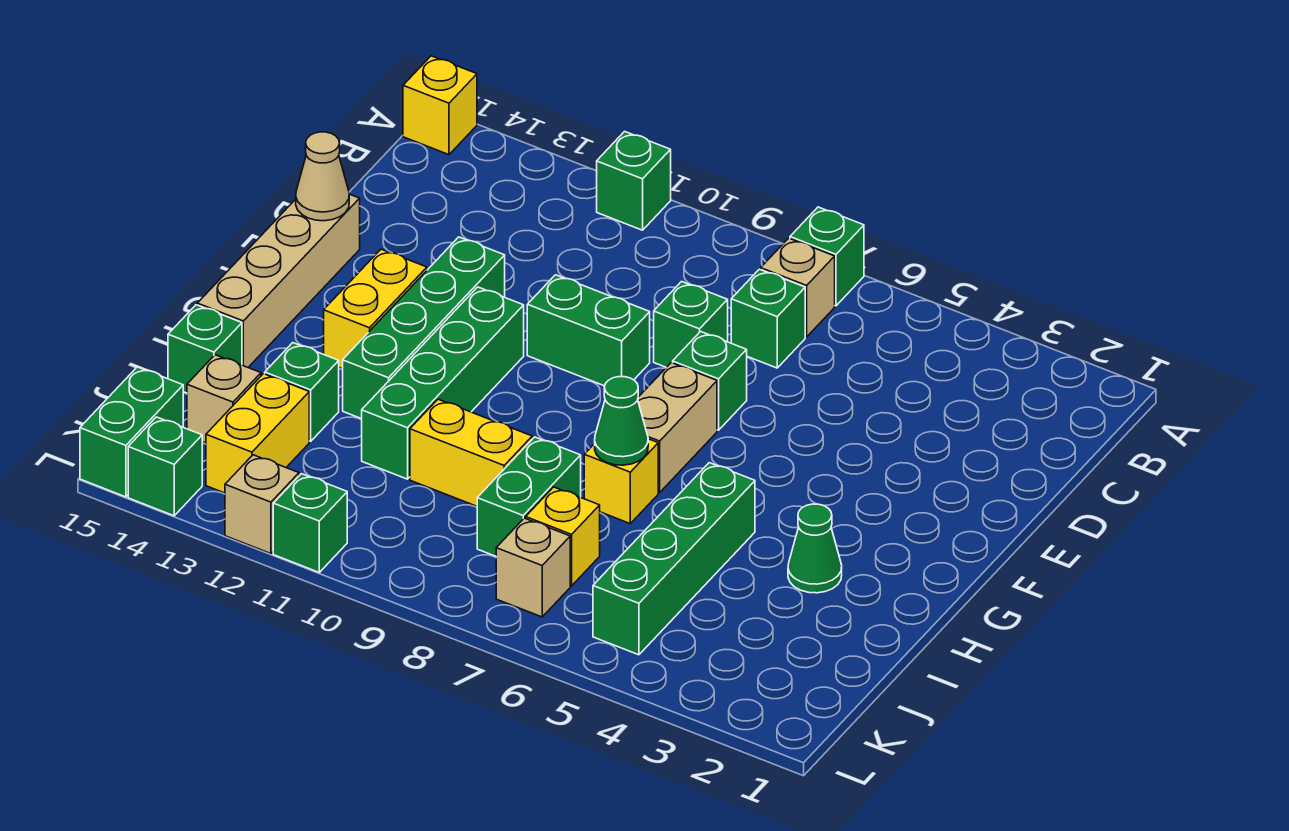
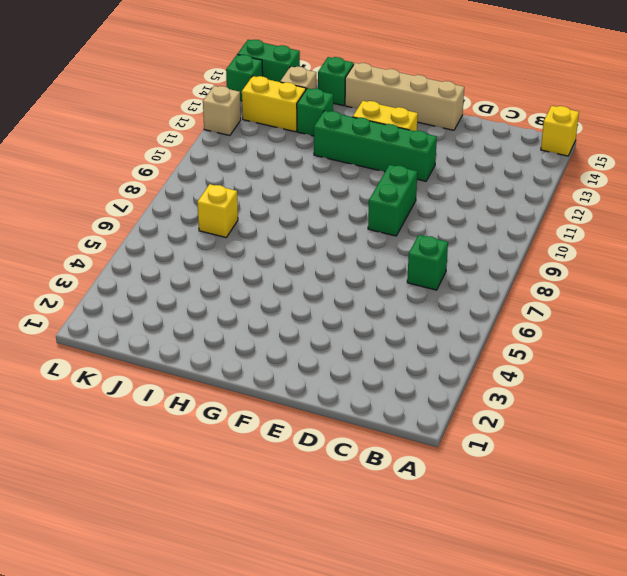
none -> green brick A7 level 1
none -> green brick A11 level 1
none -> tan brick B7 level 1
none -> green brick D8 level 1

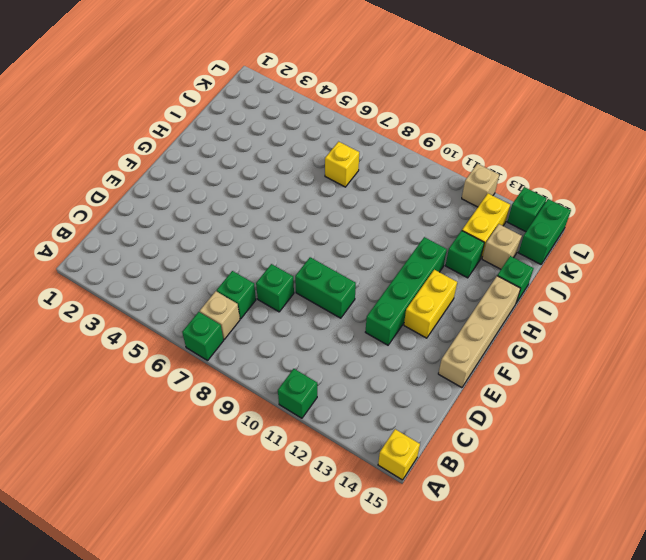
none -> green brick E7 level 1
none -> tan brick F7:G7 level 1
none -> green brick F11:I11 level 1
none -> green cone H3 level 1

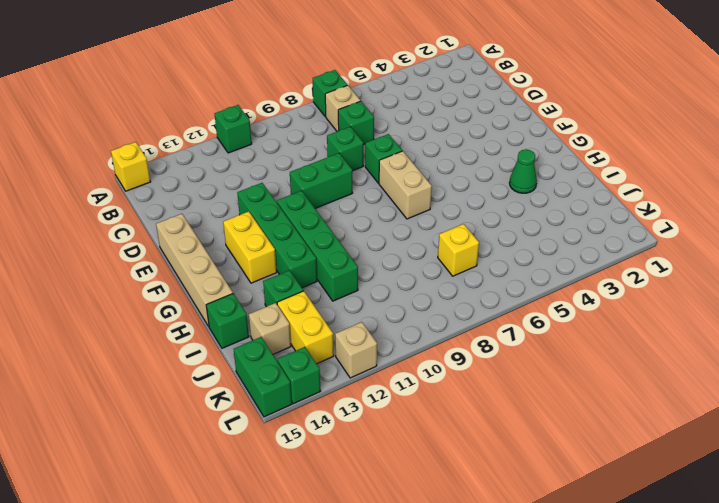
none -> green brick H5:K5 level 1
none -> yellow brick H7 level 1
none -> green brick I8:J8 level 1
none -> yellow brick I9:I10 level 1

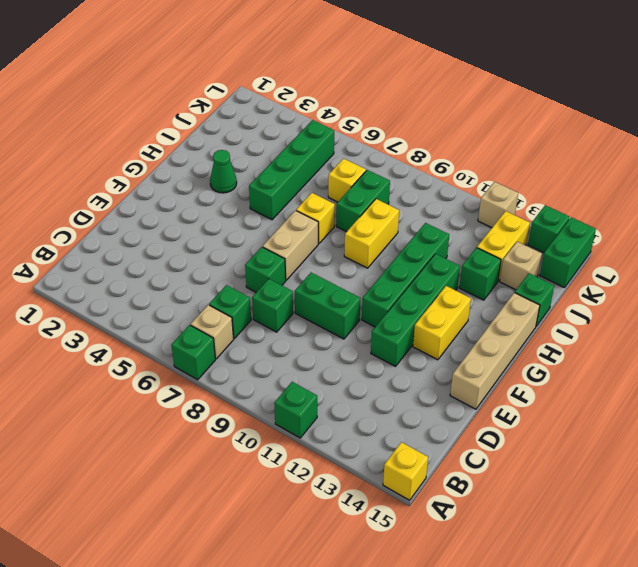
yellow brick H9:I9 level 1 -> yellow brick I9:I10 level 1
none -> tan brick K7 level 1
none -> green brick L11 level 1
none -> tan cone E15 level 2
none -> green cone H7 level 2

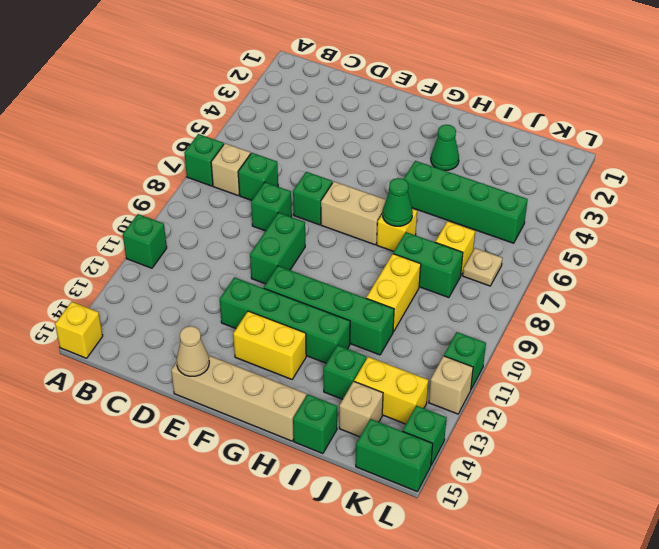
tan plate K7 level 1 -> tan brick K7 level 1

